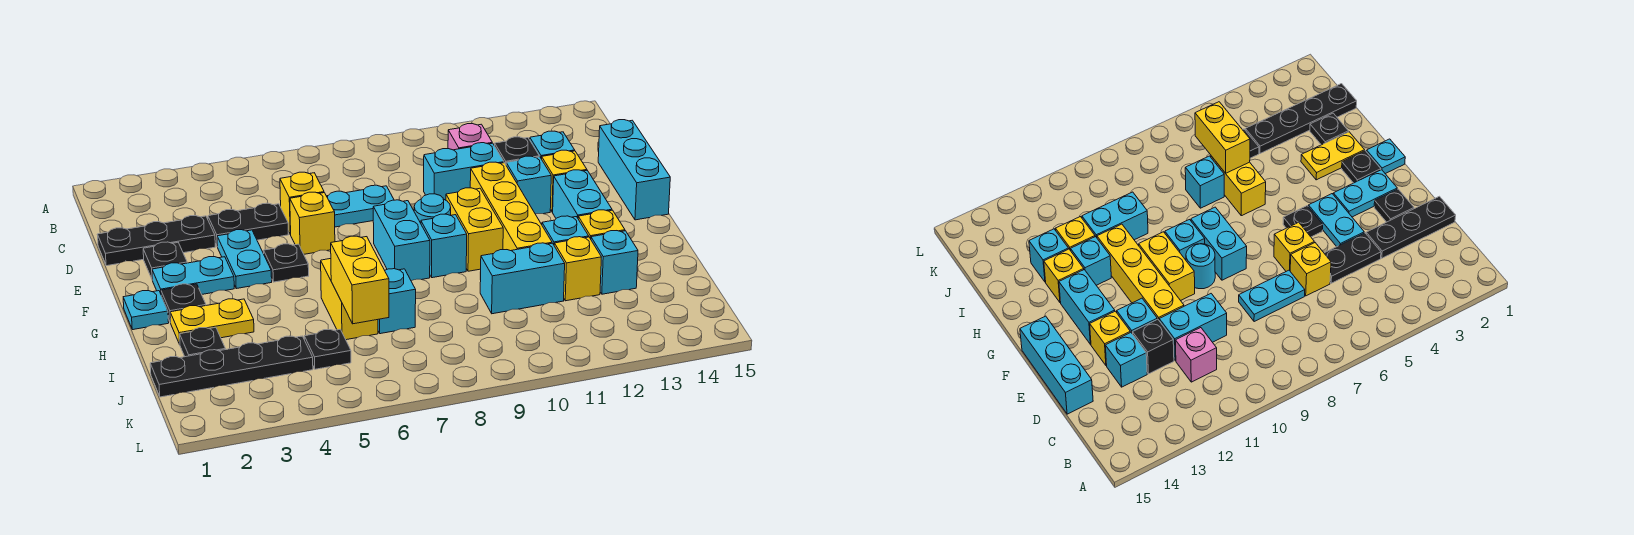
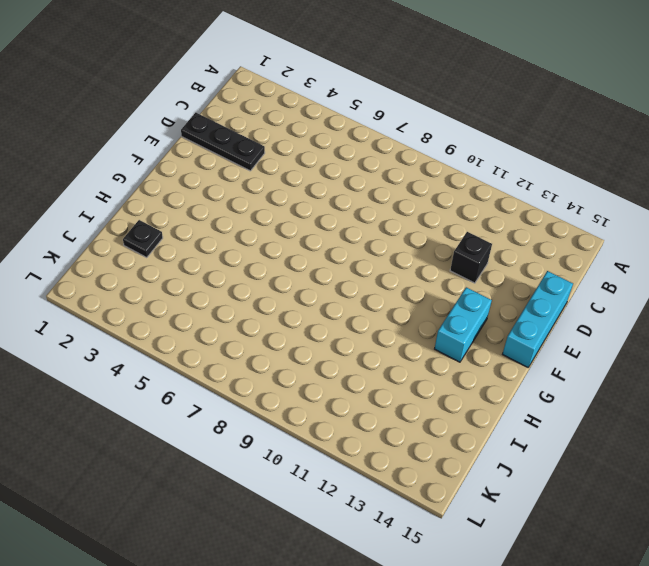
none -> pink brick C11 level 1
none -> black plate D4:D5 level 1
none -> yellow brick D6 level 1
none -> cyan plate D7:D8 level 1

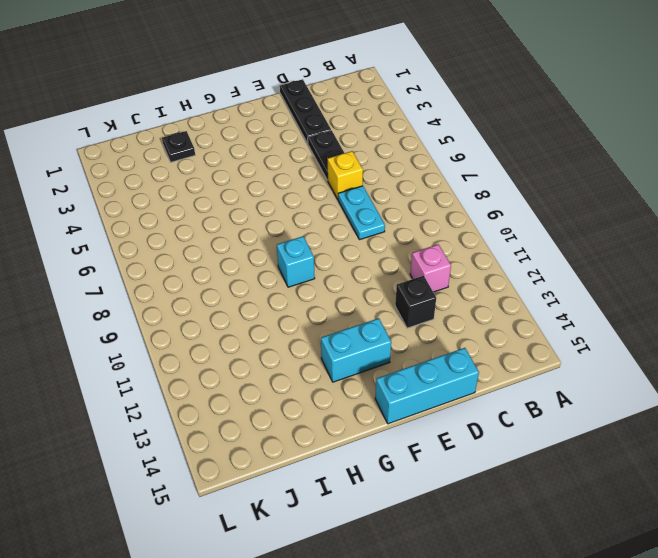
none -> cyan brick D10:D11 level 1
none -> cyan brick D13 level 1
none -> black plate E2 level 1
none -> cyan plate E4:F4 level 1

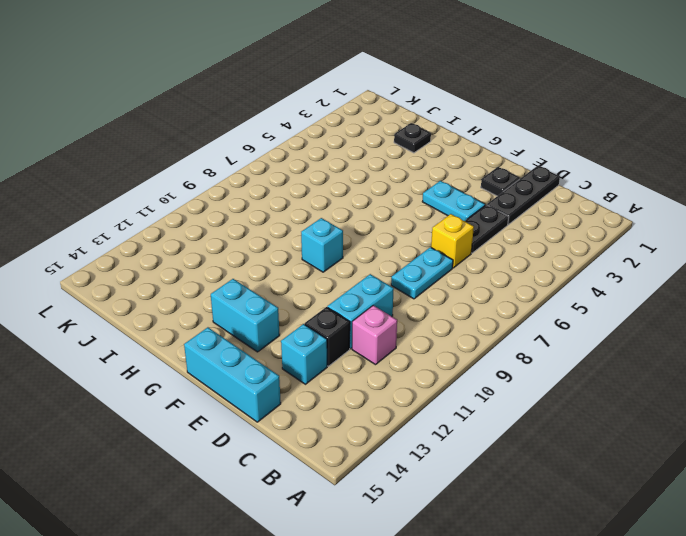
none -> yellow brick E6 level 1
none -> yellow brick E11:H11 level 1
none -> cyan brick E12 level 1
none -> yellow brick E13 level 1

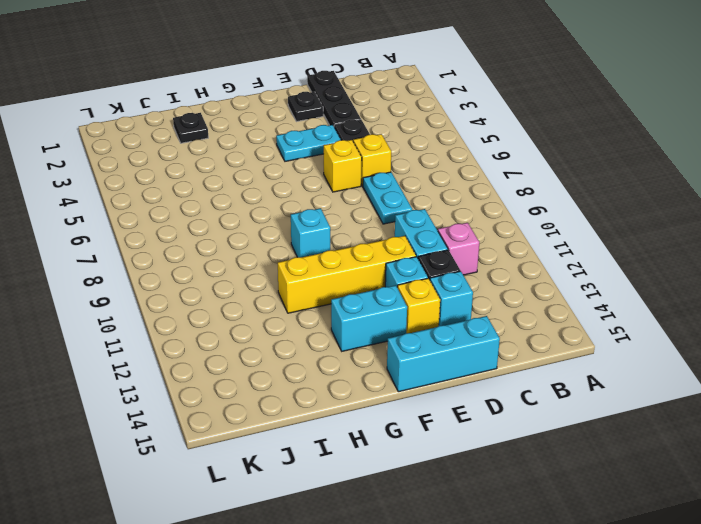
none -> cyan plate F2:F3 level 1
none -> black plate F5 level 1
none -> cyan brick F8:G8 level 1
none -> cyan round brick F9 level 1

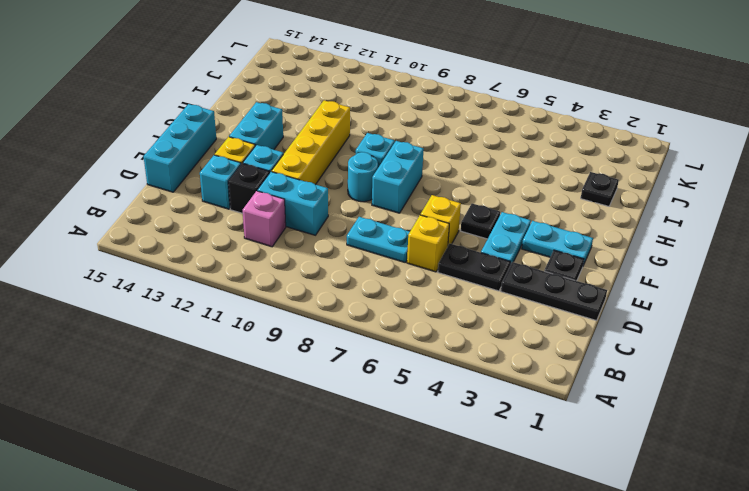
none -> yellow brick F10:G10 level 1
none -> cyan plate G1 level 1
none -> black plate G2 level 1
none -> yellow plate H2:H3 level 1

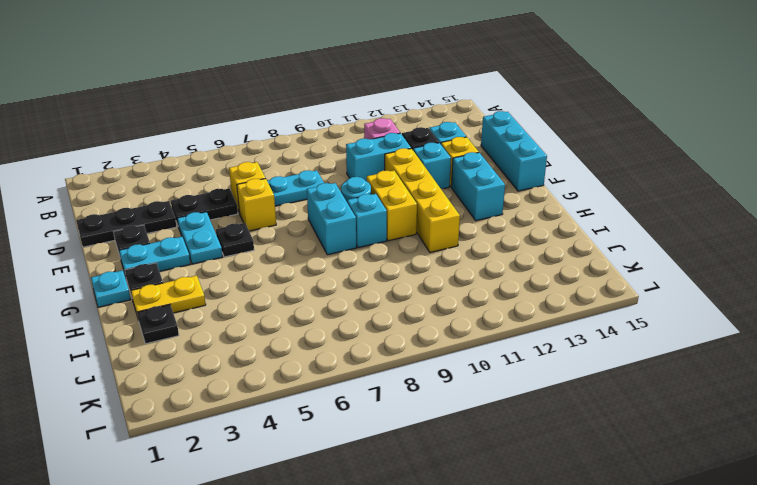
none -> yellow brick H6:I6 level 1
none -> cyan brick H12 level 1
none -> yellow brick H13 level 1
none -> cyan brick I7 level 1

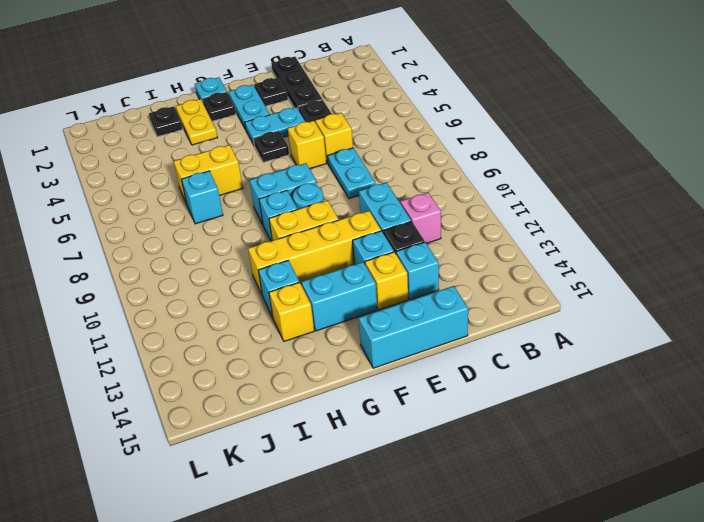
none -> cyan brick I10:I11 level 1
none -> yellow brick I12 level 1
none -> cyan brick I13 level 1
none -> black plate J1:J4 level 1

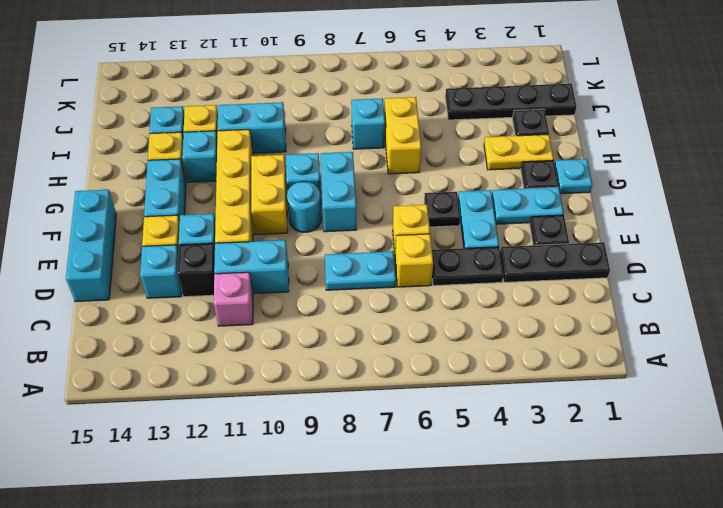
none -> black plate J5 level 1
none -> yellow brick I6:J6 level 2

